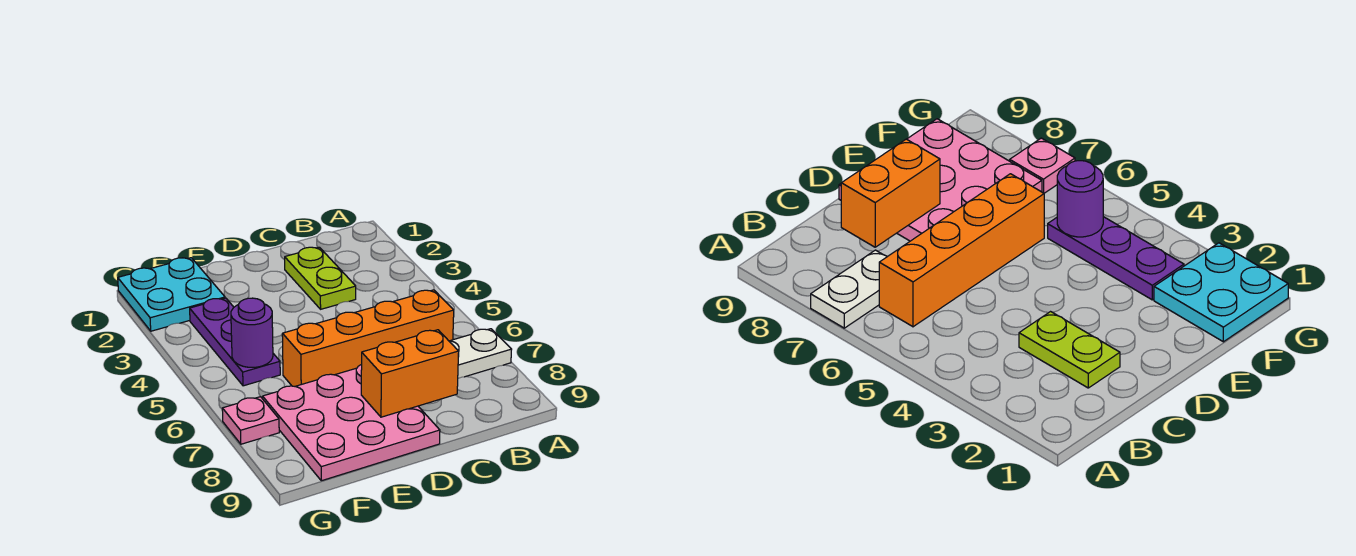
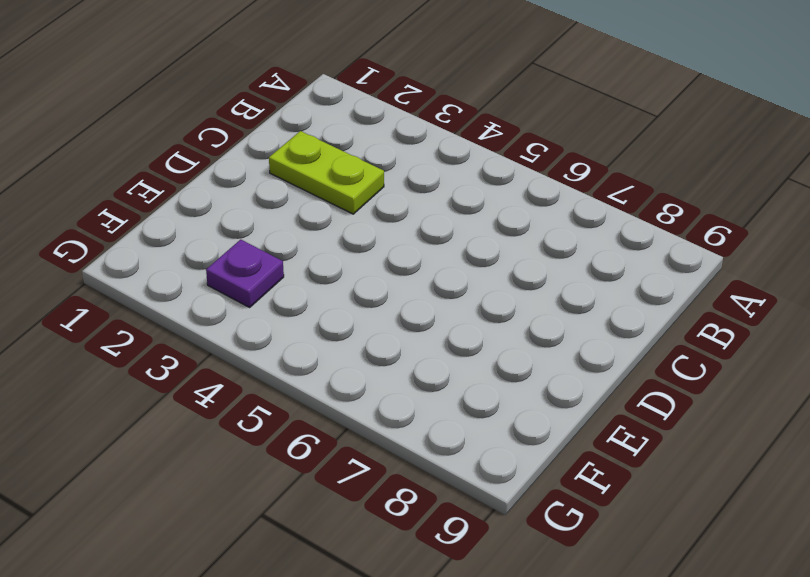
purple plate F3 level 1 -> purple plate F3:F5 level 1
none -> white plate A7:B7 level 1
none -> orange brick B6:E6 level 1

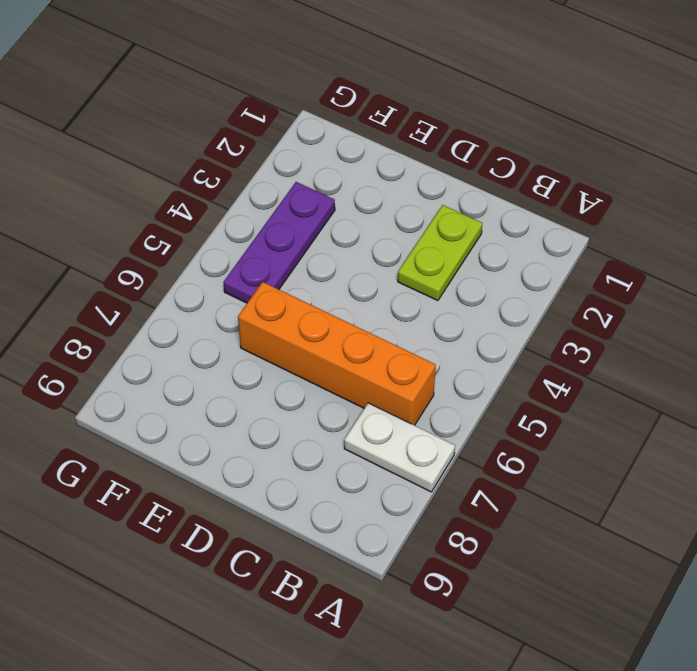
none -> pink plate D7:F9 level 1
none -> cyan plate F1:G2 level 1

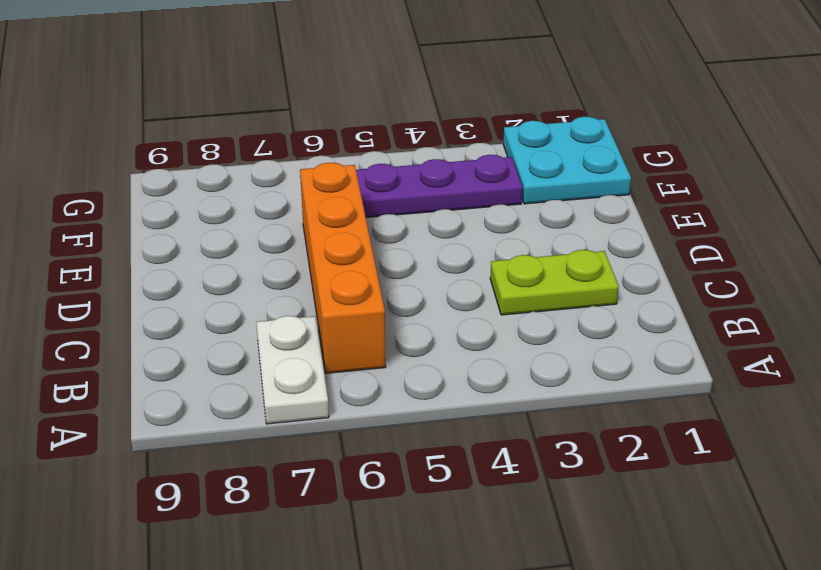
none -> pink plate D7:F9 level 1
none -> pink plate G7 level 1

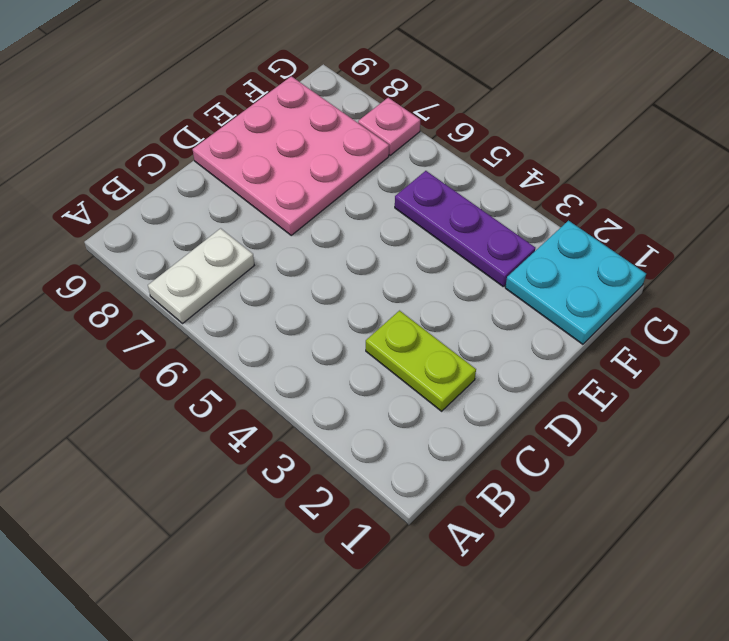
none -> orange brick B6:E6 level 1
none -> orange brick C8:D8 level 2

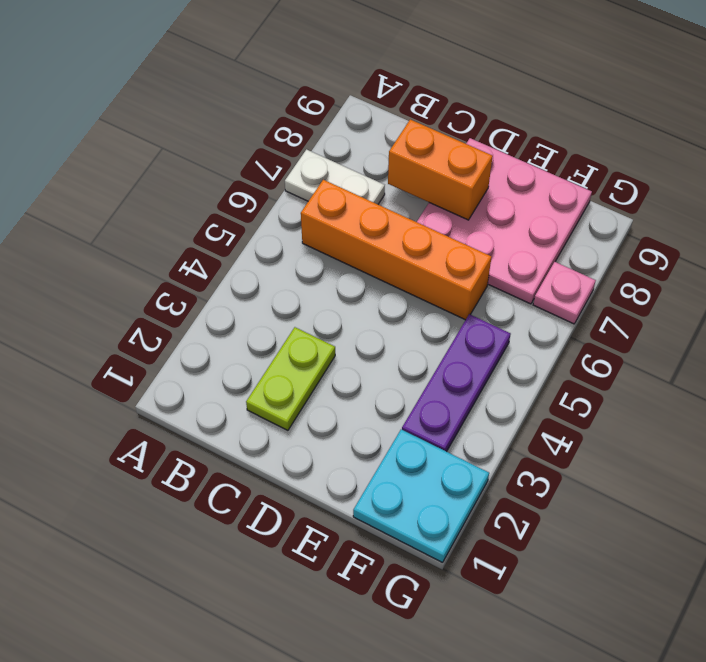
none -> purple round brick F5 level 2

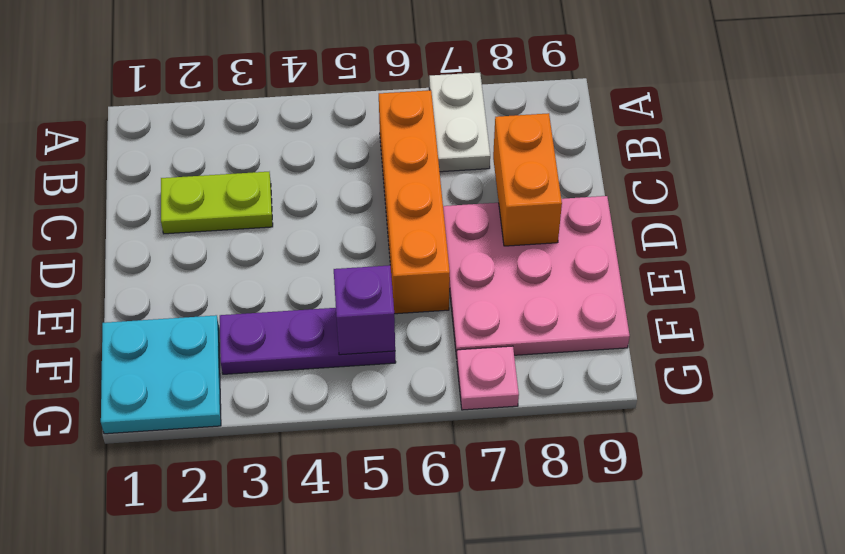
purple brick F5 level 2 -> purple round brick F5 level 2

